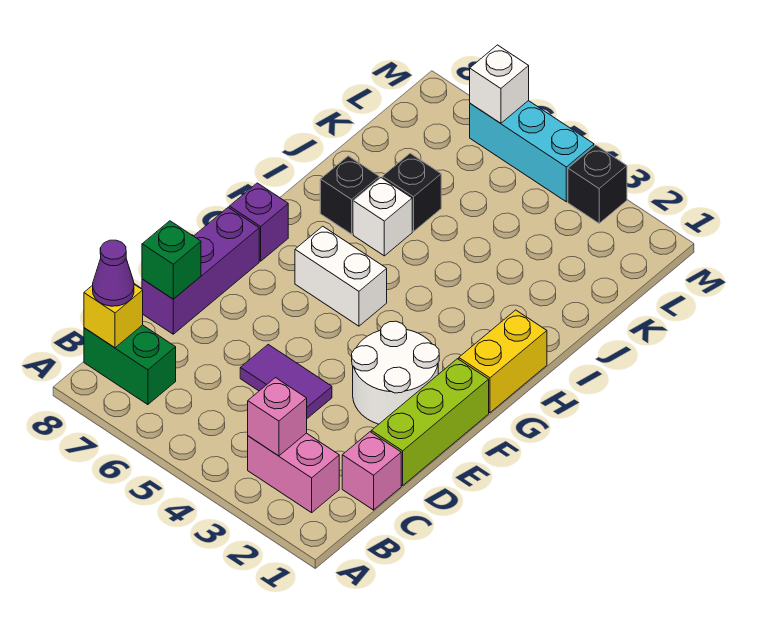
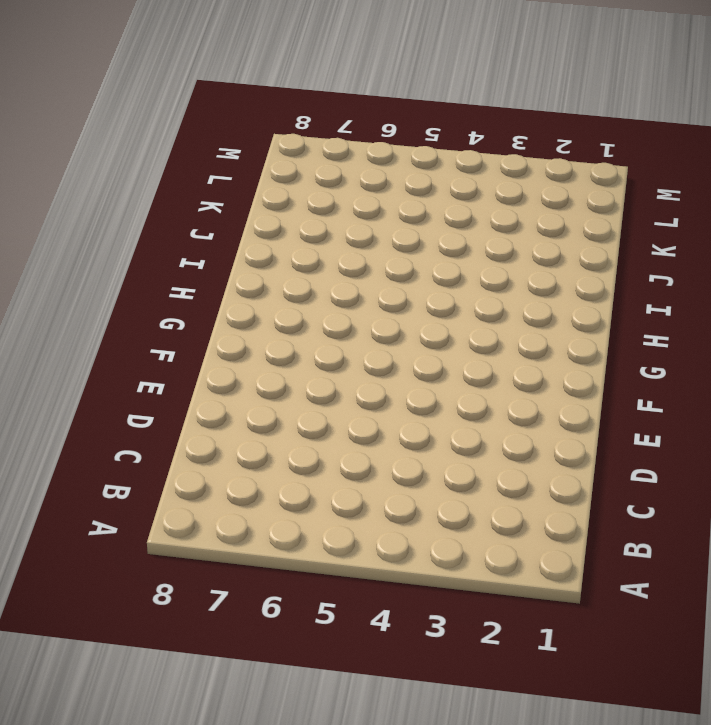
none -> pink brick B2:B3 level 1
none -> green brick B7:B8 level 1
none -> pink brick C1 level 1

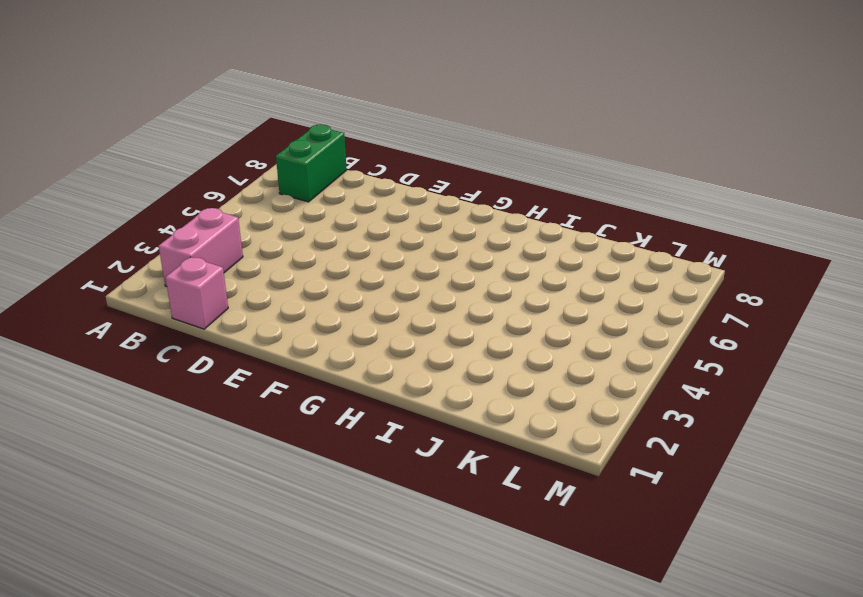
none -> lime brick D1:F1 level 1
none -> purple tile D4:D5 level 1
none -> purple brick D8:F8 level 1

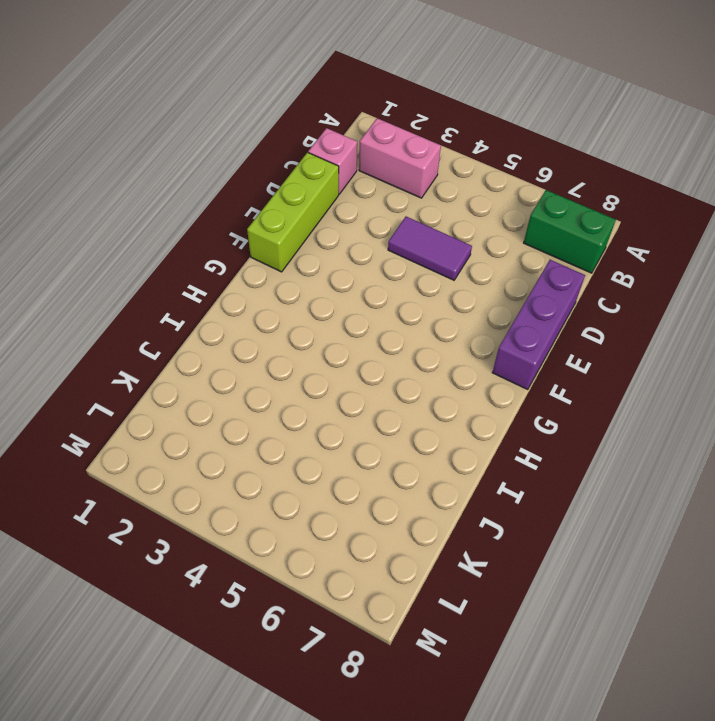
none -> white round brick E2:F3 level 1
none -> yellow brick G1:H1 level 1
none -> white brick G5:G6 level 1

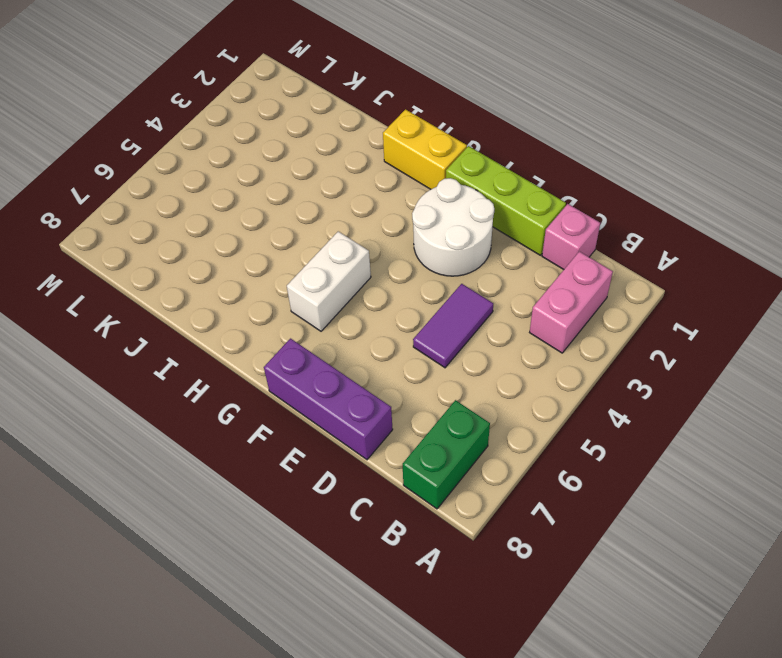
none -> purple brick G8 level 1
none -> white brick I6 level 1
none -> black brick I7 level 1

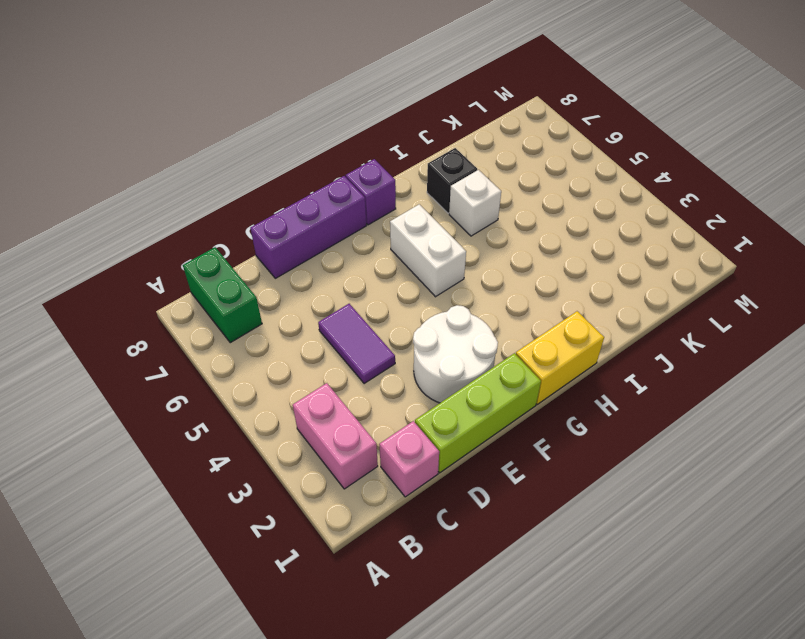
none -> black brick J6 level 1
none -> black brick M3 level 1
none -> cyan brick M4:M6 level 1

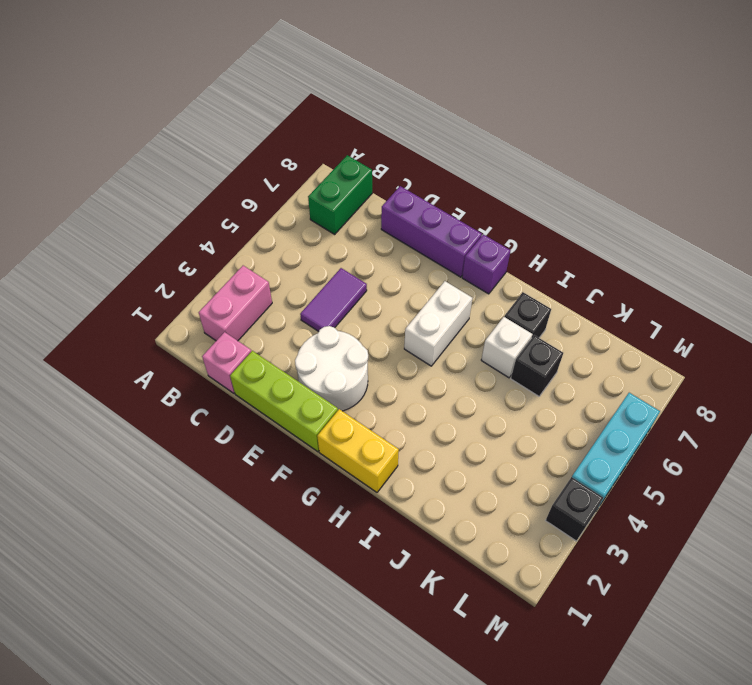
none -> pink brick B3 level 2
none -> yellow brick B8 level 2
none -> green brick D8 level 2

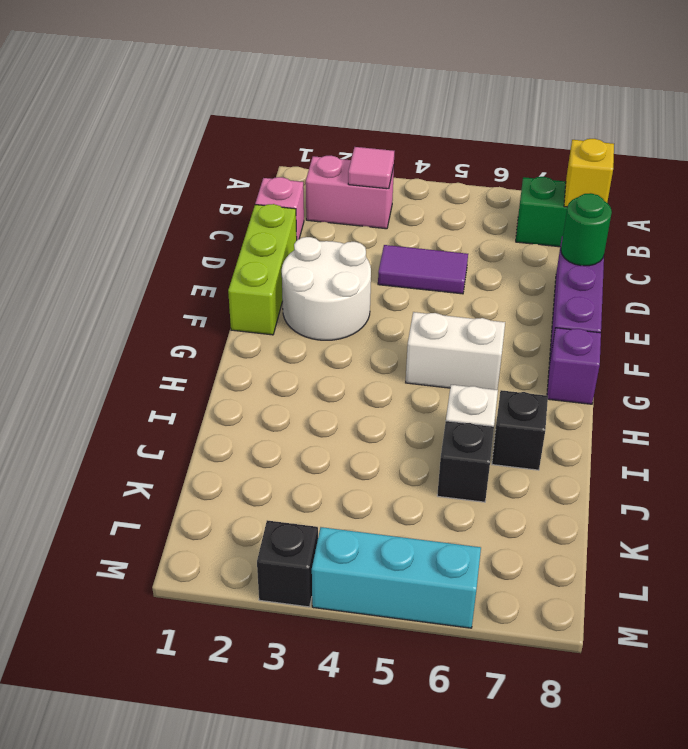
pink tile B3 level 2 -> pink brick B3 level 2
green round brick D8 level 2 -> green brick D8 level 2
none -> yellow brick G1:H1 level 1
none -> white brick M6 level 2
none -> purple cone B8 level 3

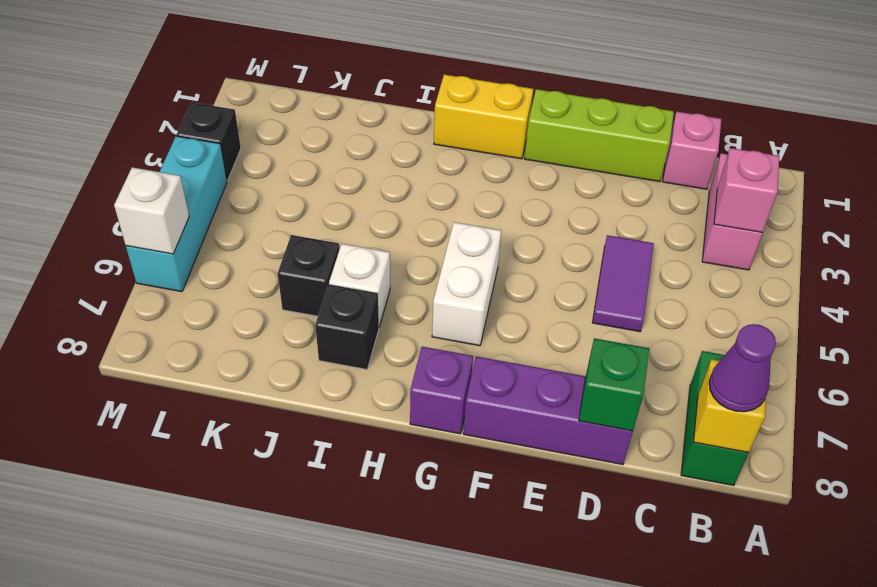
none -> white round brick E2:F3 level 1

